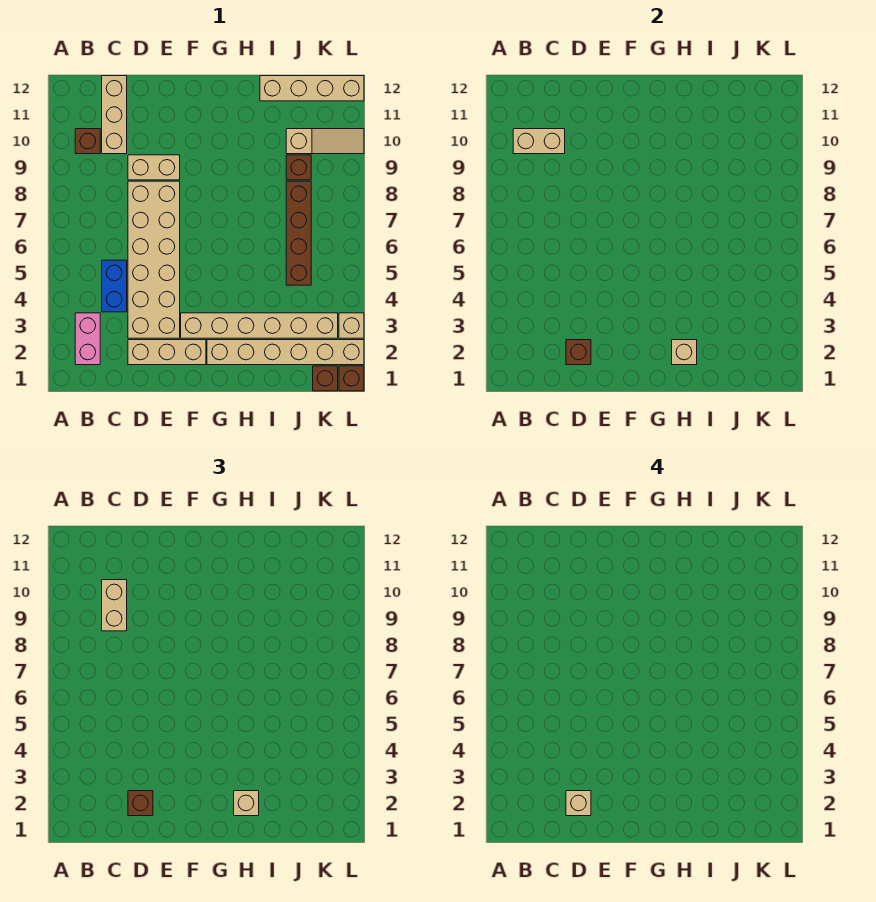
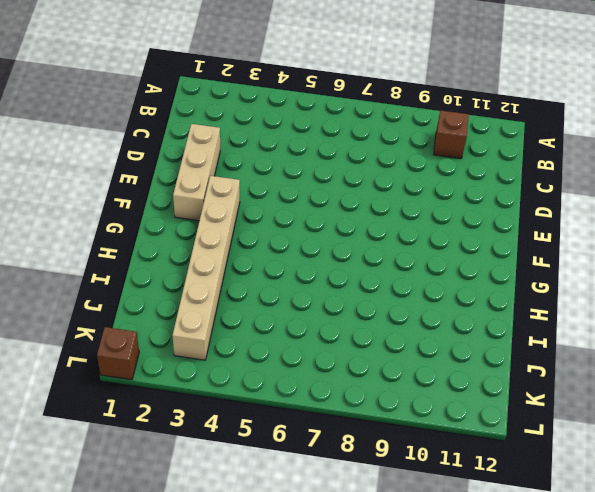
none -> pink brick B2:B3 level 1
none -> blue brick C4:C5 level 1
none -> tan brick C10:C12 level 1

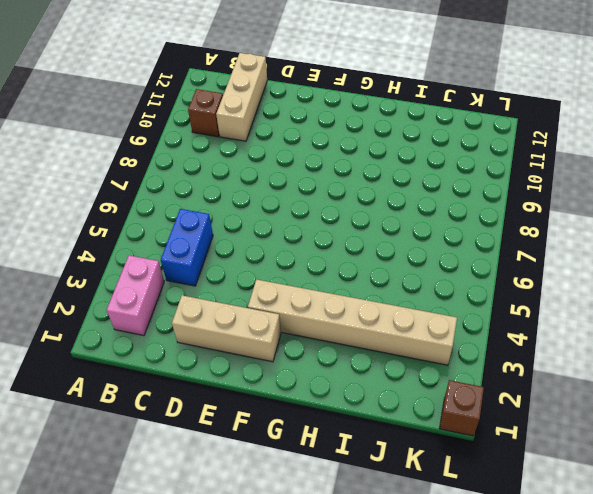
none -> tan brick D3:E8 level 1
none -> tan brick D9:E9 level 1
none -> tan brick G2:L2 level 1

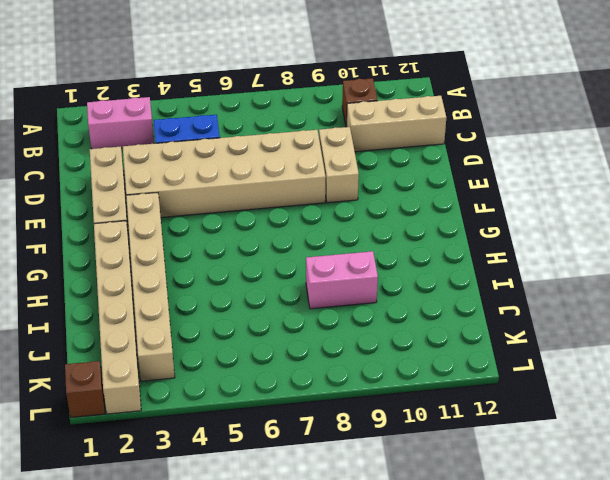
pink brick I8:I9 level 1 -> none
none -> tan brick I12:L12 level 1
none -> brown brick J5:J8 level 1
none -> brown brick J9 level 1

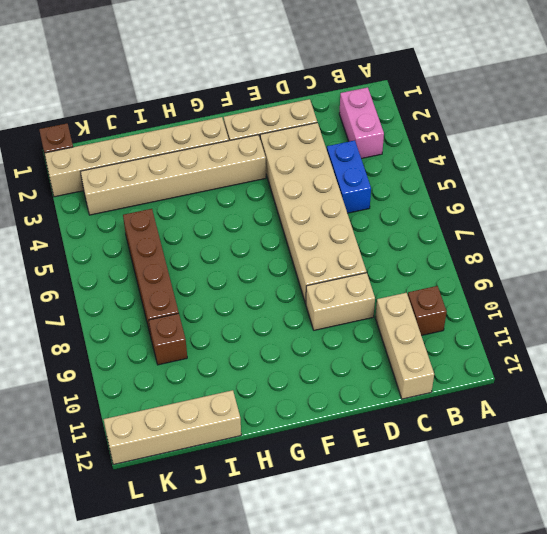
none -> tan slope J10:L10 level 1 top J
none -> brown brick K1 level 1
none -> tan brick L3 level 1

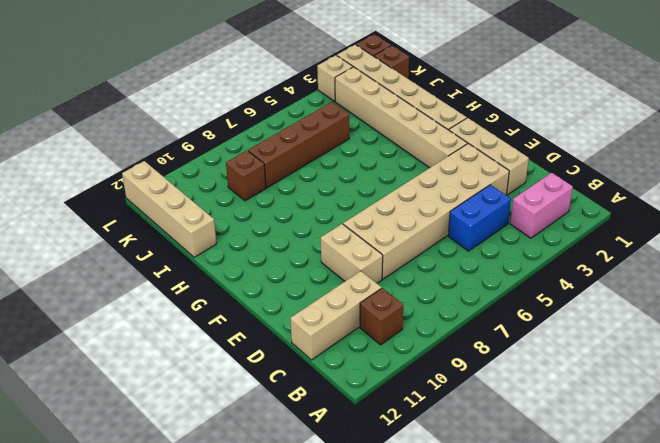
none -> tan slope J10:L10 level 1 top J
none -> tan brick B10:C10 level 2
none -> brown brick D2 level 2

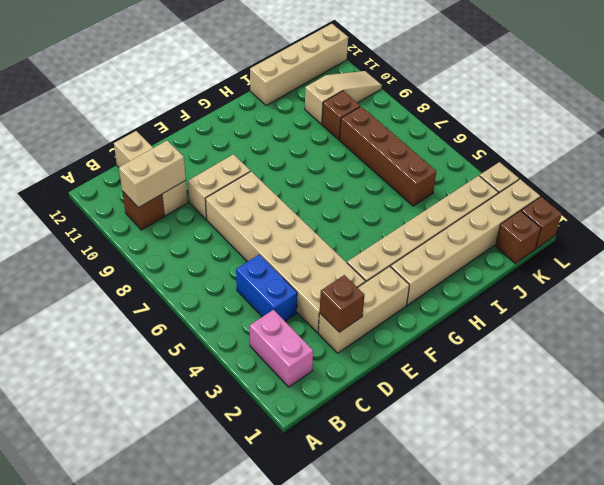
none -> tan brick H2 level 2
none -> tan brick C9:C10 level 3
none -> brown brick D2 level 3

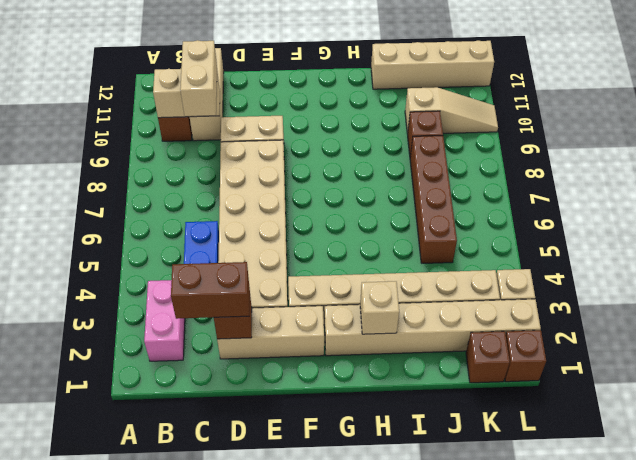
brown brick C2:D2 level 3 -> brown brick D2 level 3
none -> tan brick H2 level 3
none -> tan brick D2 level 4

